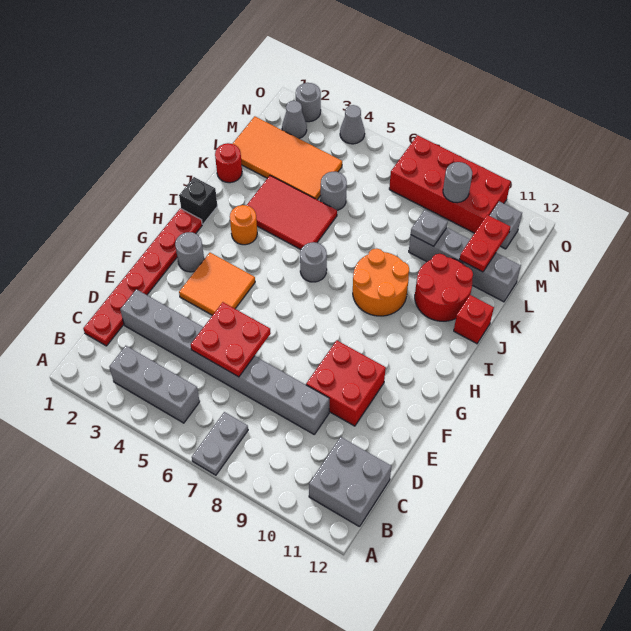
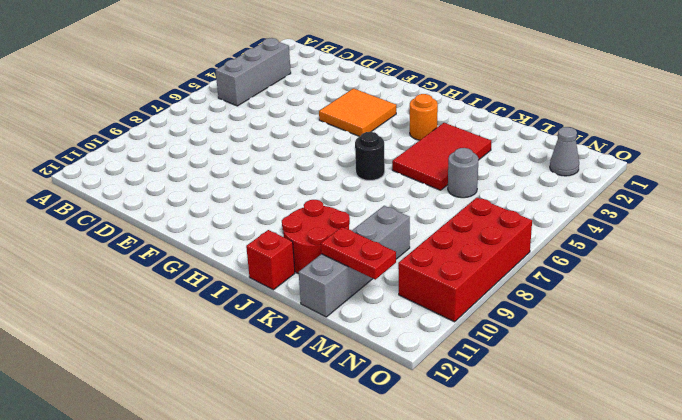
black round brick I6 level 1 -> grey round brick I6 level 1
none -> grey plate A7:B7 level 1
none -> grey brick B11:C12 level 1
none -> red plate C1:H1 level 1

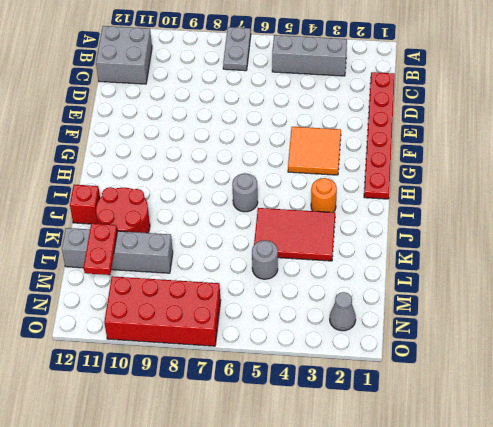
none -> grey brick D2:D9 level 1
none -> red brick E9:F10 level 1
none -> grey round brick G2 level 1

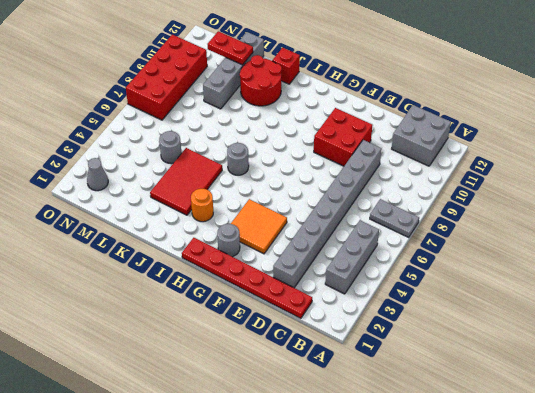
none -> black brick I1 level 1
none -> orange round brick I8:J9 level 1
none -> red round brick K1 level 1

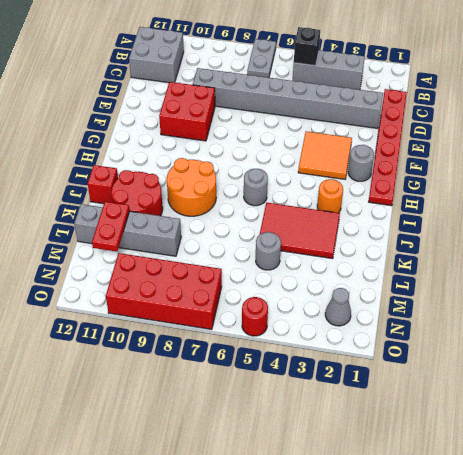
black brick B5 level 2 -> black brick I1 level 1
red round brick O5 level 1 -> red round brick K1 level 1
none -> orange tile L1:M4 level 1
none -> grey brick N11 level 1
none -> grey round brick O2 level 1

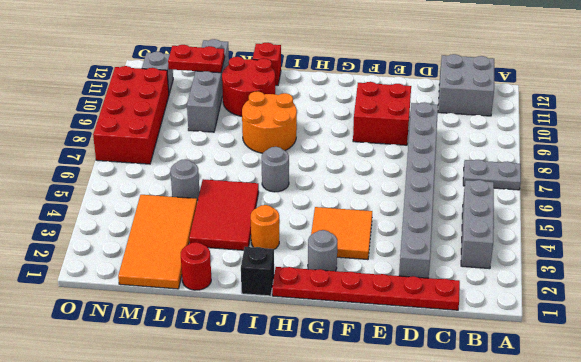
none -> grey cone N2 level 1
none -> grey round brick O2 level 1
none -> grey cone O4 level 1

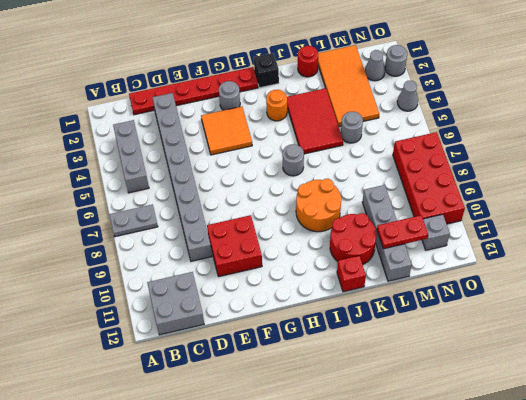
none -> red plate D5:E6 level 2
none -> grey plate L9 level 2
none -> grey round brick N9 level 2

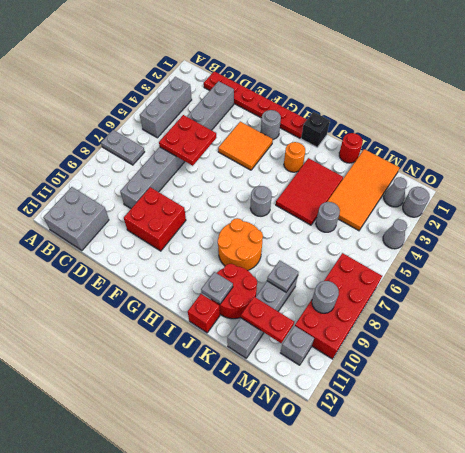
grey plate J11 level 2 -> none

